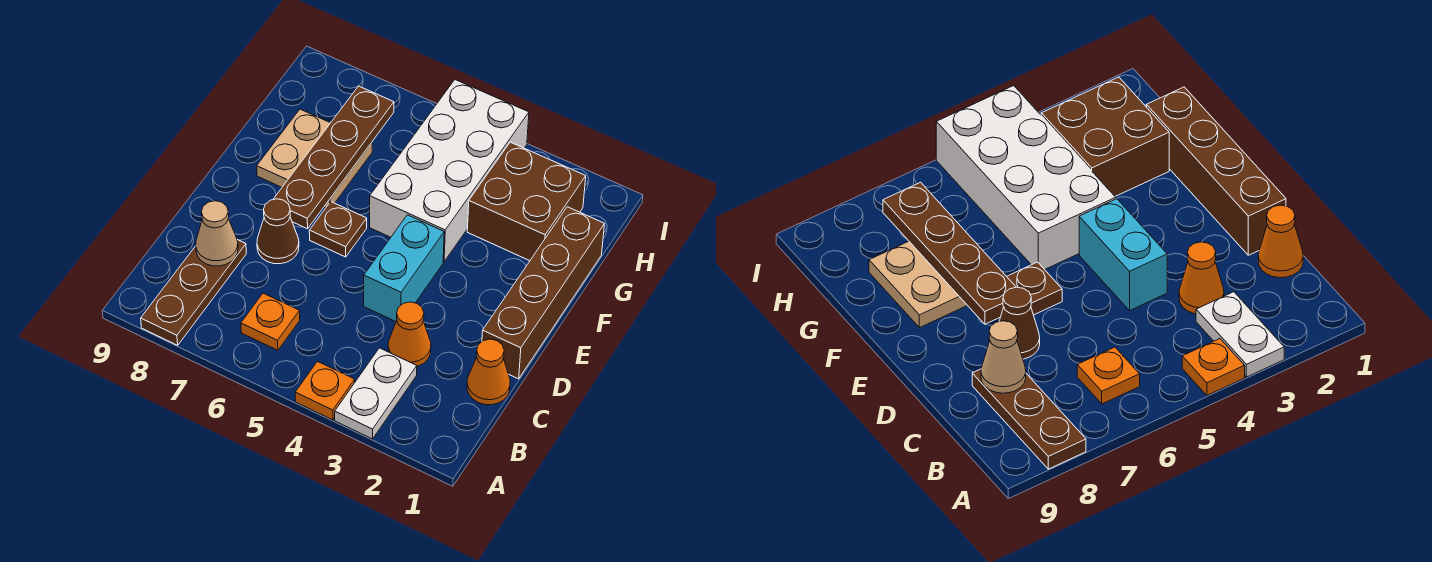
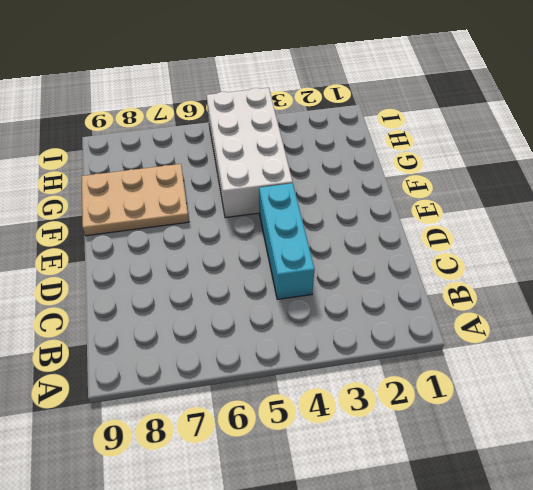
cyan brick C4:E4 level 1 -> cyan brick D4:E4 level 1
tan plate F7:G9 level 1 -> tan plate F7:G8 level 1
none -> white plate A3:B3 level 1
none -> orange plate A4 level 1
none -> brown plate A8:C8 level 1

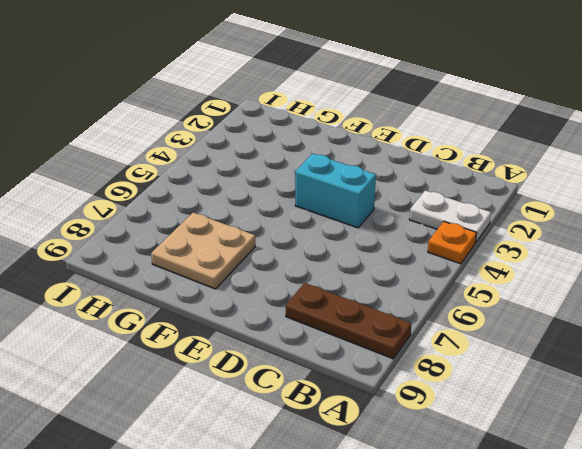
none -> orange plate B6 level 1
none -> orange cone C1 level 1
none -> orange cone C3 level 1

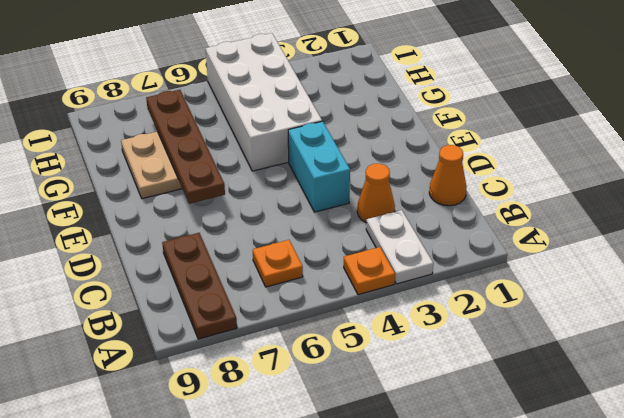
none -> brown brick D1:G1 level 1
none -> brown cone D7 level 1
none -> brown plate E6 level 1

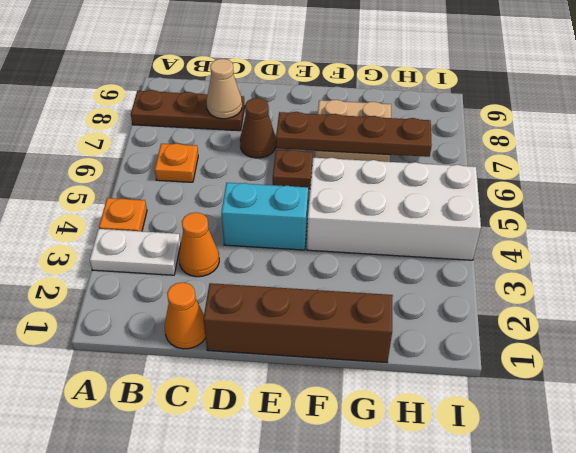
none -> brown brick G2:H3 level 1

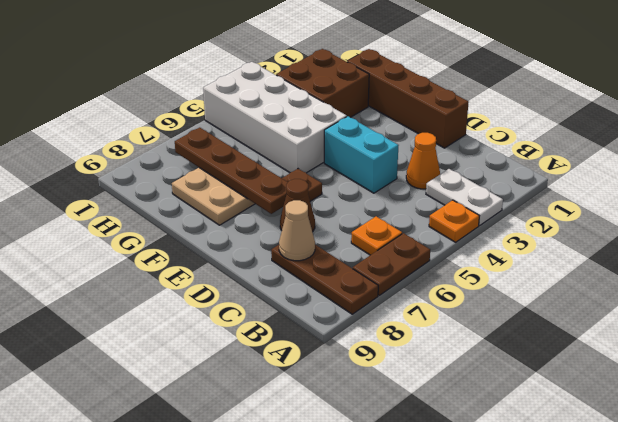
brown plate A6:A7 level 1 -> none
none -> orange cone C1 level 1

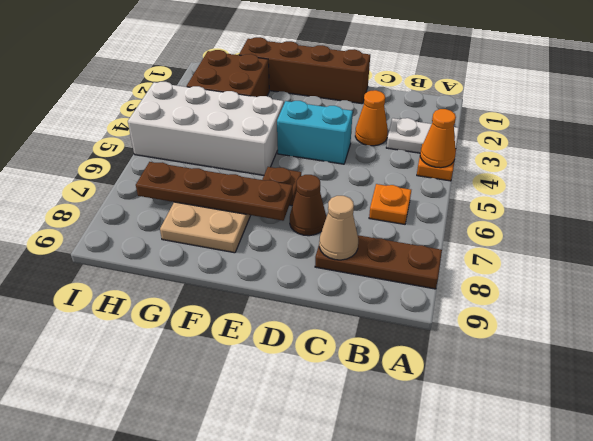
orange cone A4 level 2 -> orange cone C1 level 1

